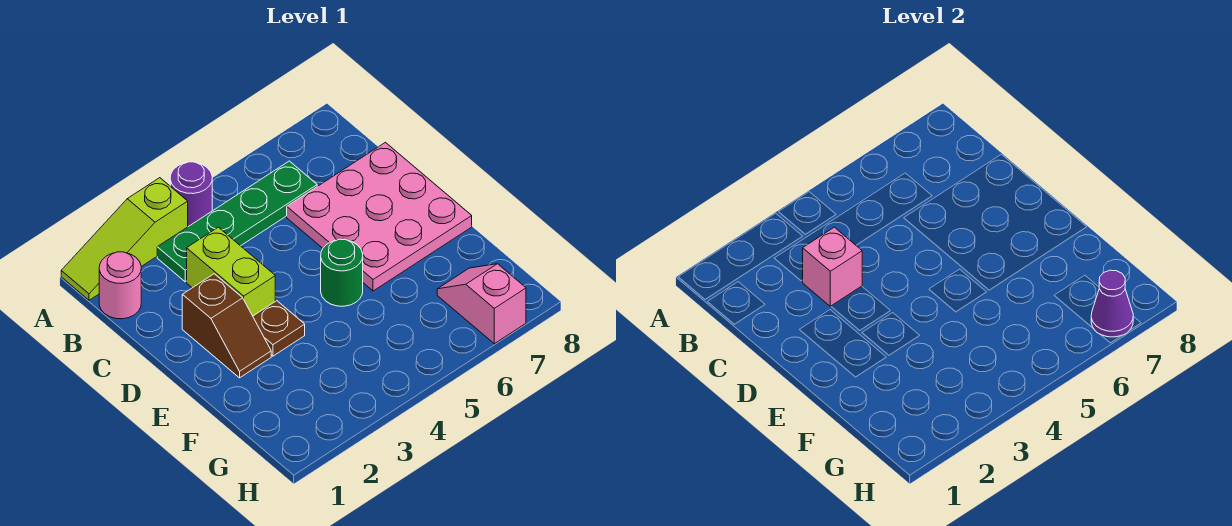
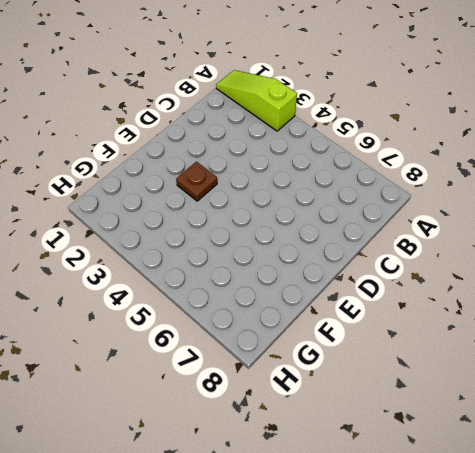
none -> purple round brick A4 level 1
none -> pink round brick B1 level 1
none -> green plate B3:B6 level 1

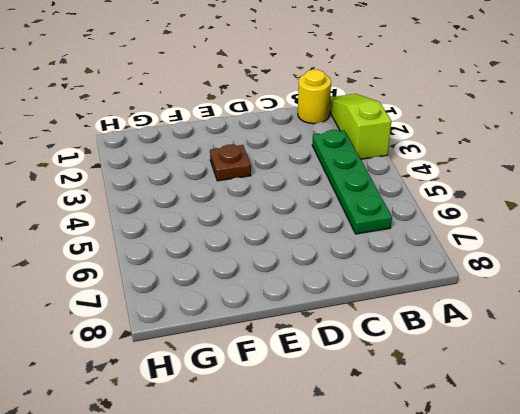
yellow round brick B1 level 1 -> pink round brick B1 level 1
none -> purple round brick A4 level 1
none -> lime brick C3:D3 level 1
none -> pink plate C6:E8 level 1

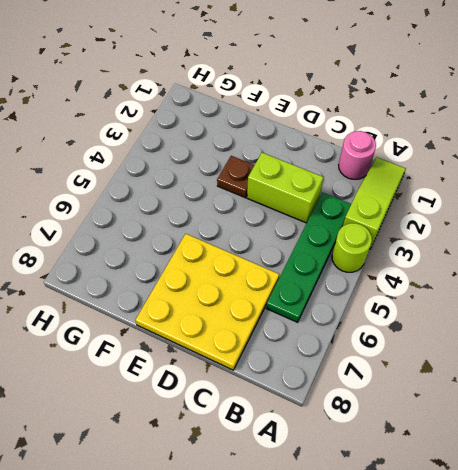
lime round brick A4 level 1 -> purple round brick A4 level 1
yellow plate C6:E8 level 1 -> pink plate C6:E8 level 1
none -> brown slope D2:E2 level 1 top D
none -> green round brick E5 level 1
none -> pink slope G7:H7 level 1 top H

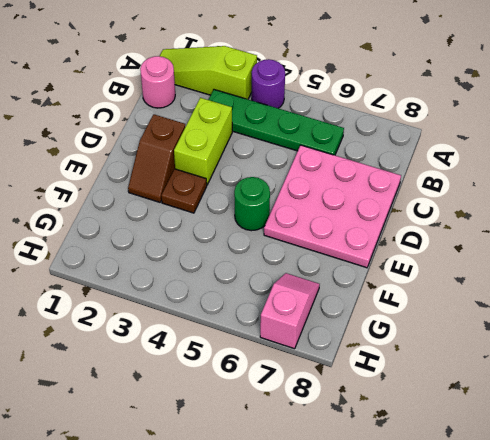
none -> pink brick C3 level 2
none -> purple cone H7 level 2

